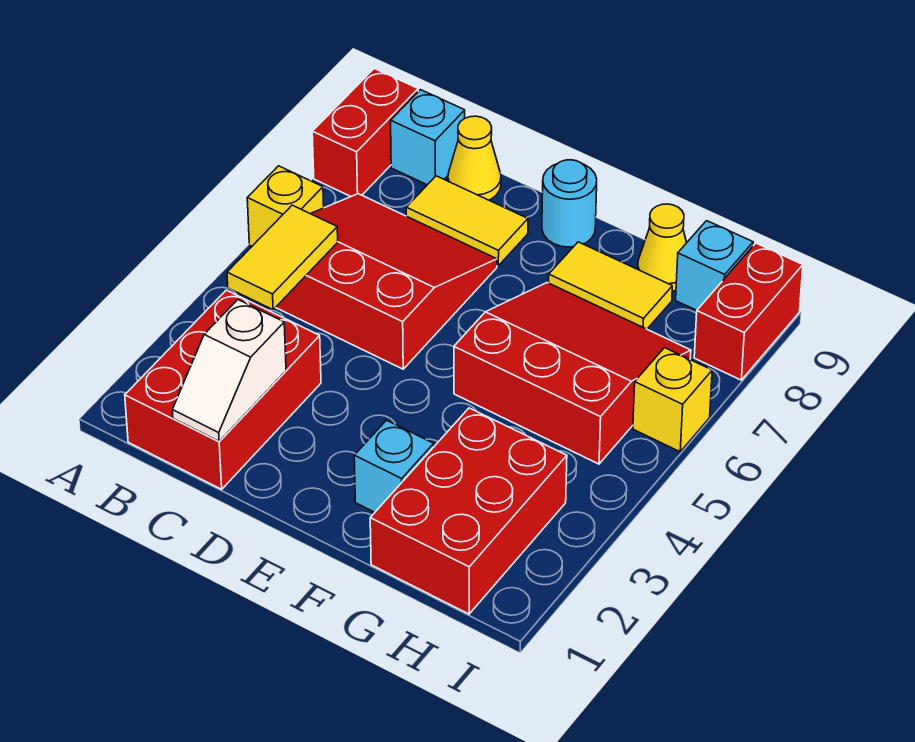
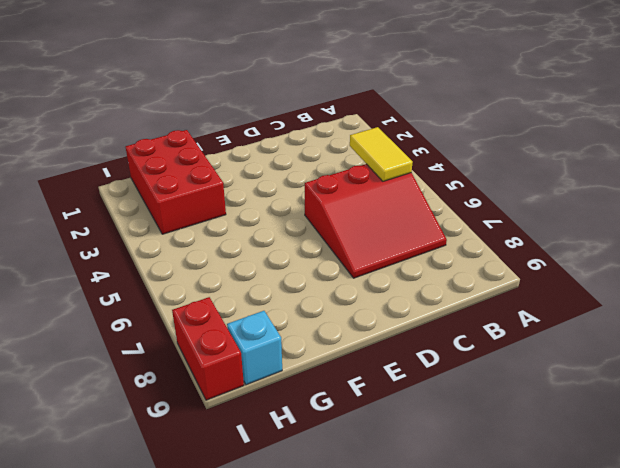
none -> yellow brick A6 level 1
none -> red brick A8:A9 level 1
none -> red brick B1:C3 level 1

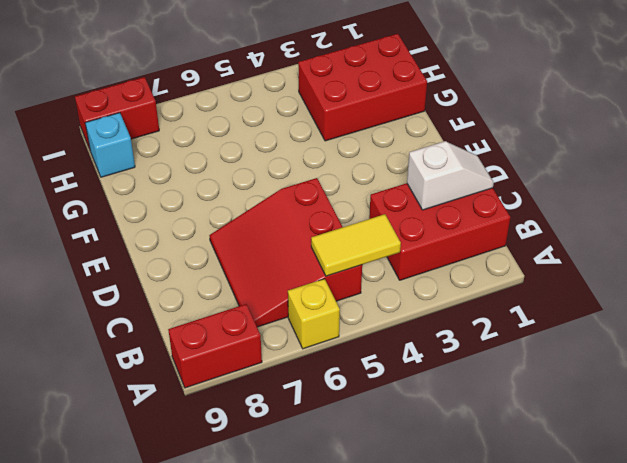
none -> cyan brick B9 level 1
none -> yellow tile C8:D8 level 1
none -> yellow cone C9 level 1

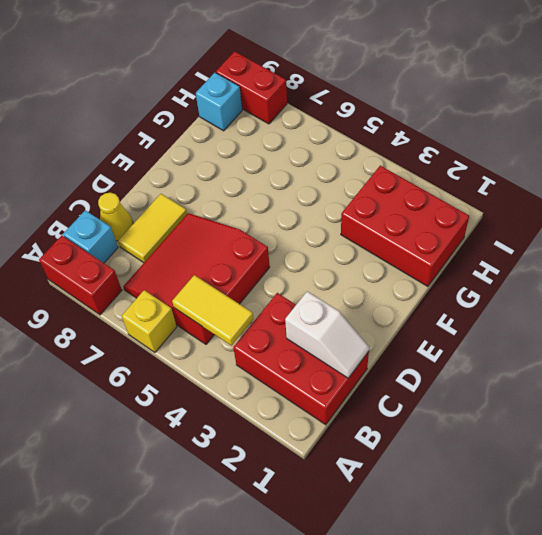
none -> cyan round brick E9 level 1
none -> cyan brick F2 level 1
none -> red slope F5:H7 level 1 top 5

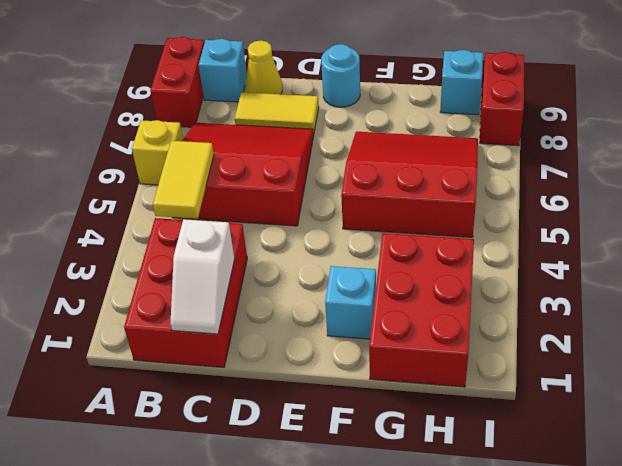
none -> yellow tile F8:G8 level 1
none -> yellow cone G9 level 1
none -> yellow brick I6 level 1

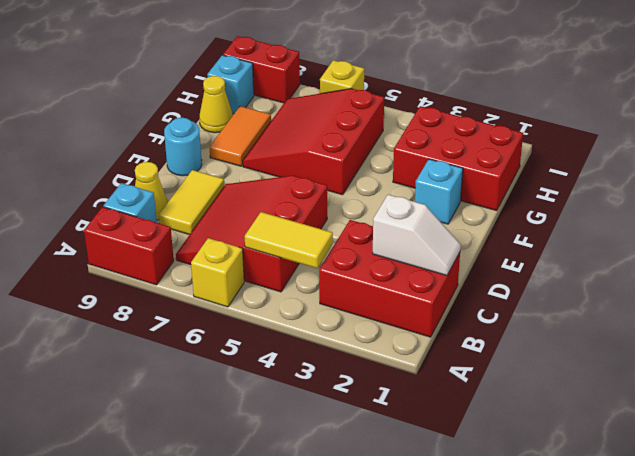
orange tile F8:G8 level 1 -> yellow tile F8:G8 level 1

